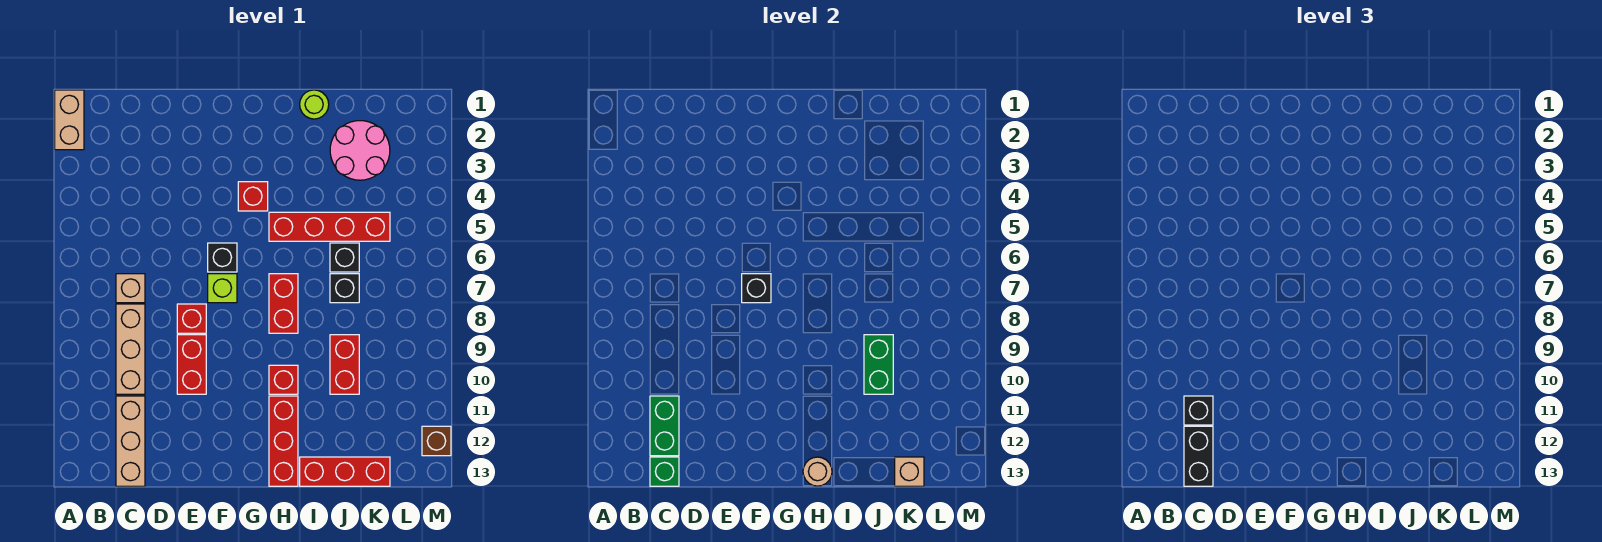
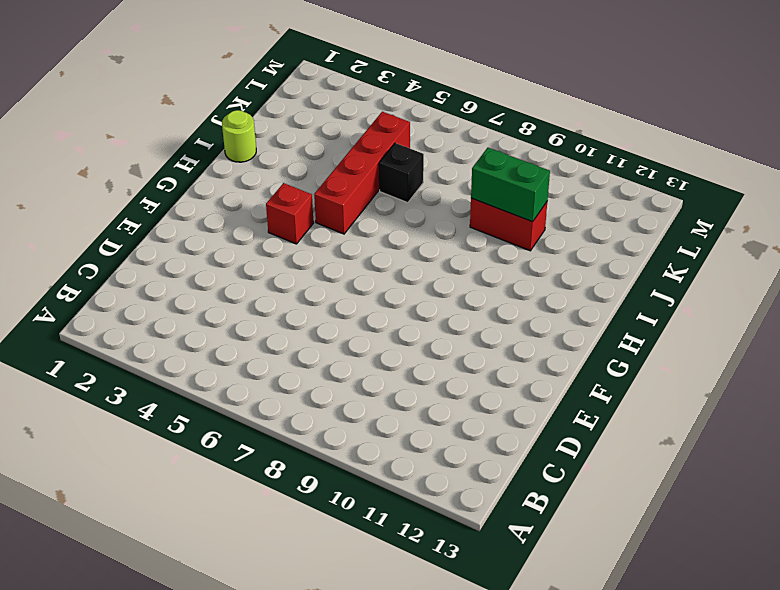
none -> tan brick A1:A2 level 1
none -> tan brick C7 level 1
none -> tan brick C8:C10 level 1

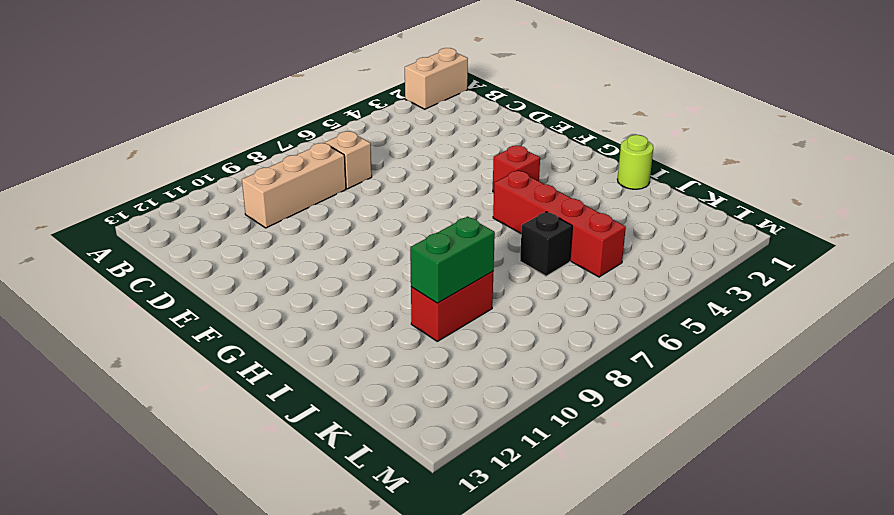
none -> tan brick C11:C13 level 1
none -> red brick E8 level 1
none -> red brick E9:E10 level 1

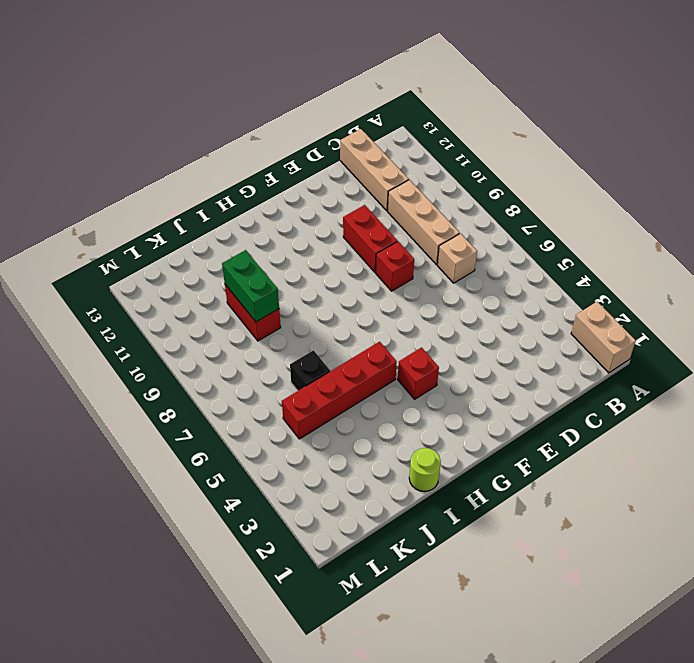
none -> black brick F6 level 1
none -> lime brick F7 level 1
none -> red brick H7:H8 level 1

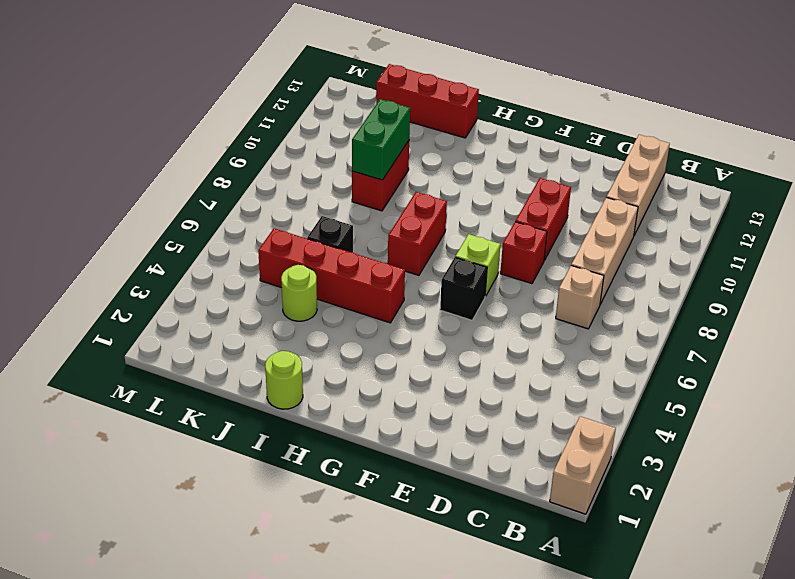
lime round brick J4 level 1 -> none
none -> red brick G4 level 1
none -> red brick H10 level 1
none -> red brick H11:H13 level 1

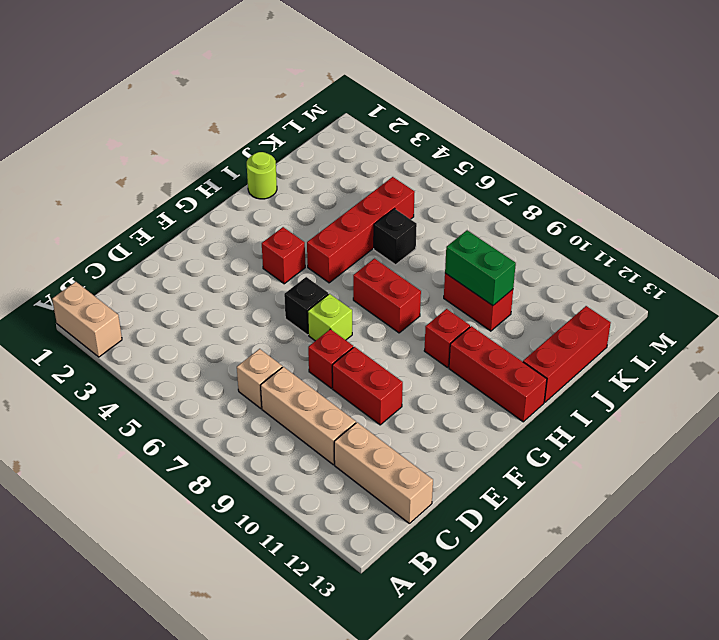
none -> pink round brick J2:K3 level 1
none -> black brick J7 level 1
none -> brown brick M12 level 1

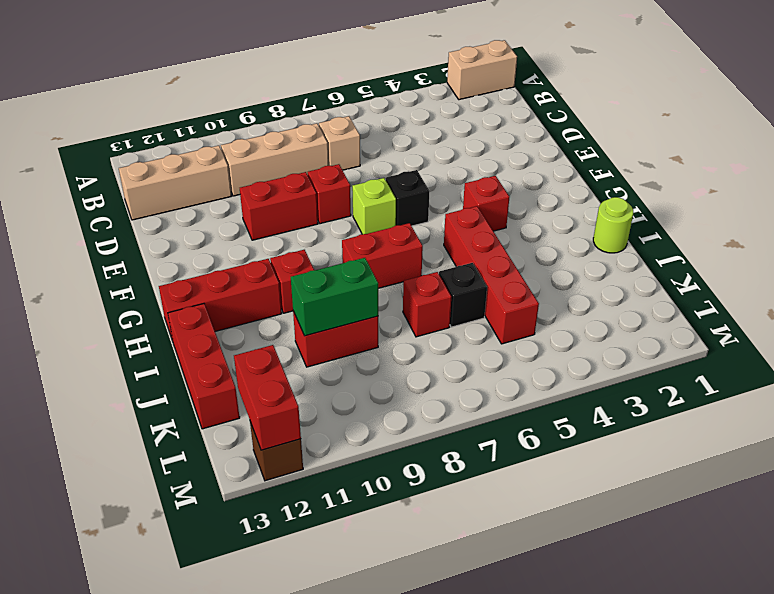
red brick J7 level 1 -> black brick J7 level 1
red brick L12:M12 level 2 -> none
none -> pink round brick J2:K3 level 1
none -> green brick C11:C12 level 2
none -> green brick C13 level 2

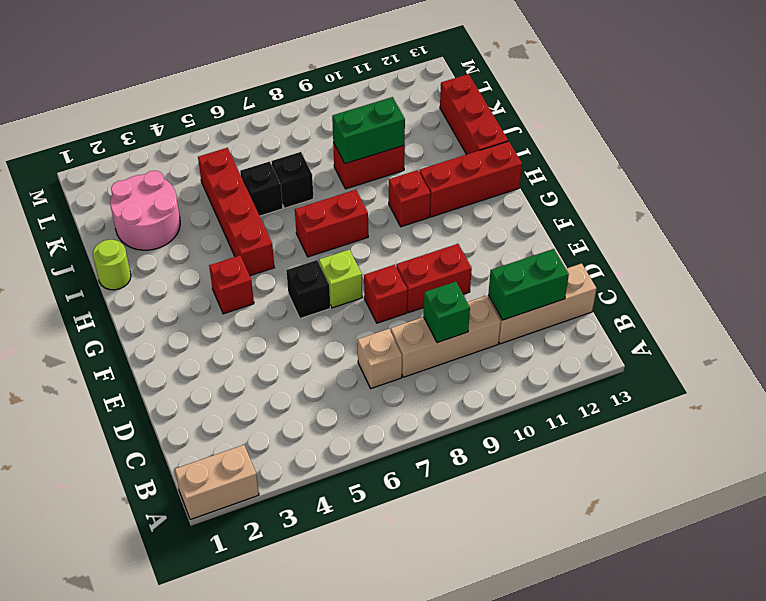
green brick C9 level 2 -> green brick C13 level 2
none -> brown brick M12 level 1
none -> black brick F7 level 2
none -> tan round brick H13 level 2

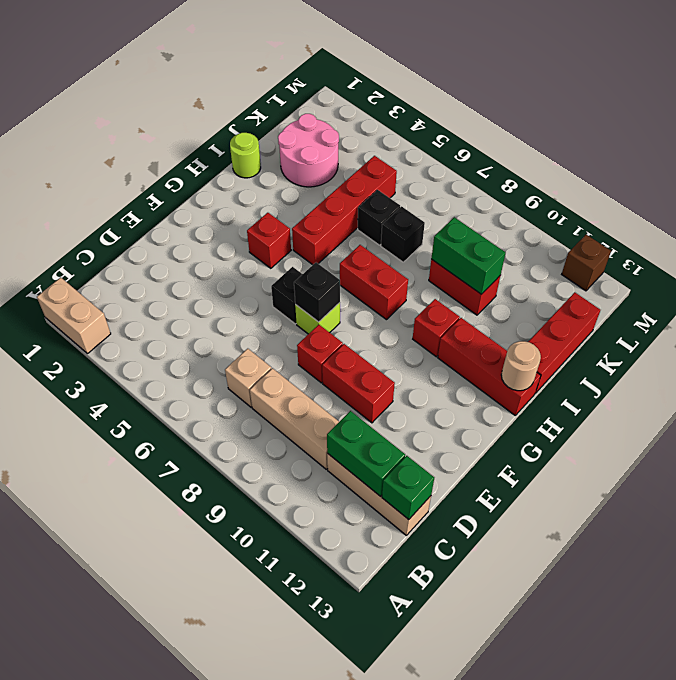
none -> tan brick K13 level 2
none -> black brick C11 level 3
none -> black brick C12:C13 level 3

